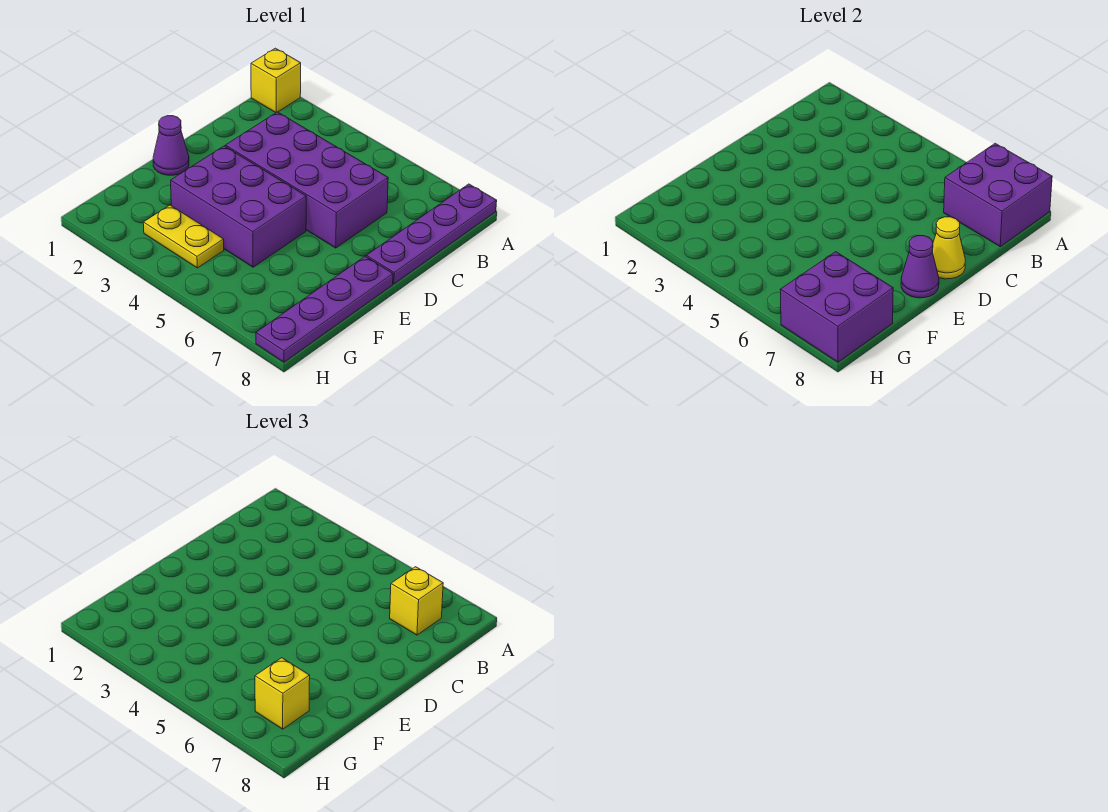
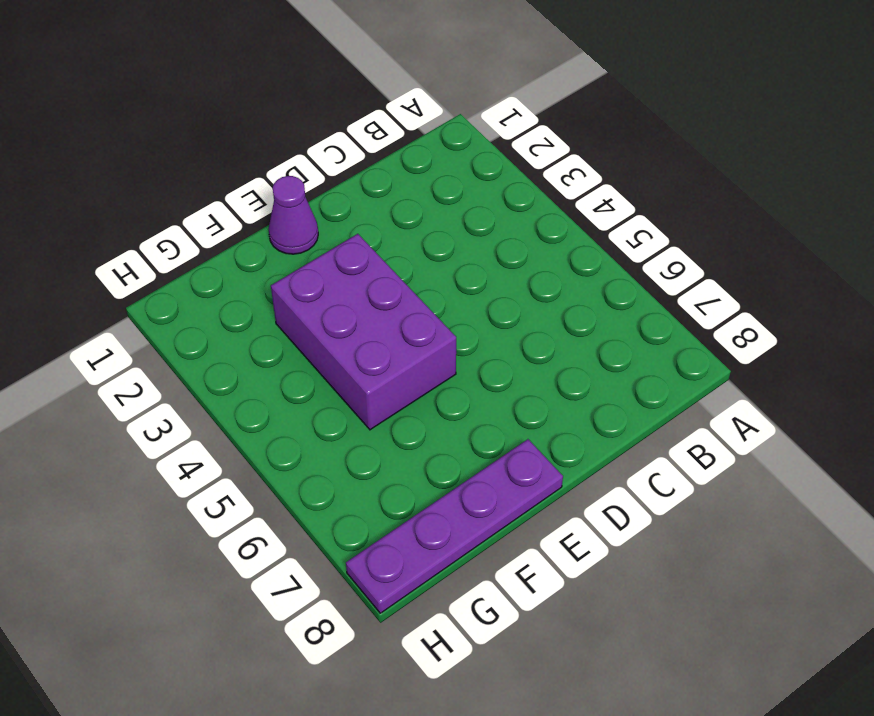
none -> yellow brick A1 level 1
none -> purple plate A8:D8 level 1
none -> purple brick C3:D6 level 1

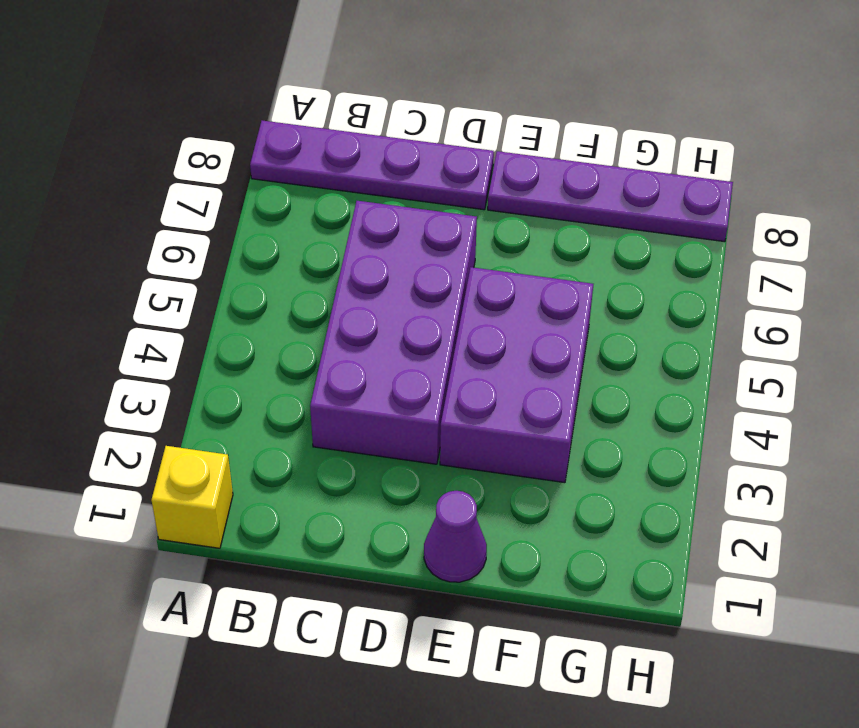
none -> yellow plate G3:G4 level 1
none -> purple brick A7:B8 level 2
none -> yellow cone D8 level 2

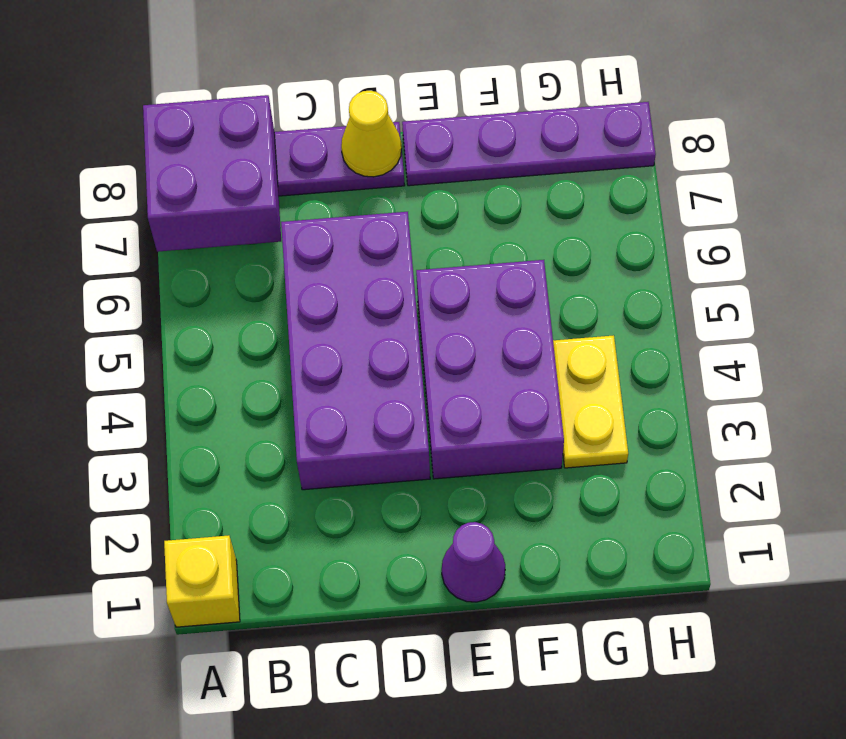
none -> purple cone E8 level 2
none -> purple brick G7:H8 level 2
none -> yellow brick B7 level 3

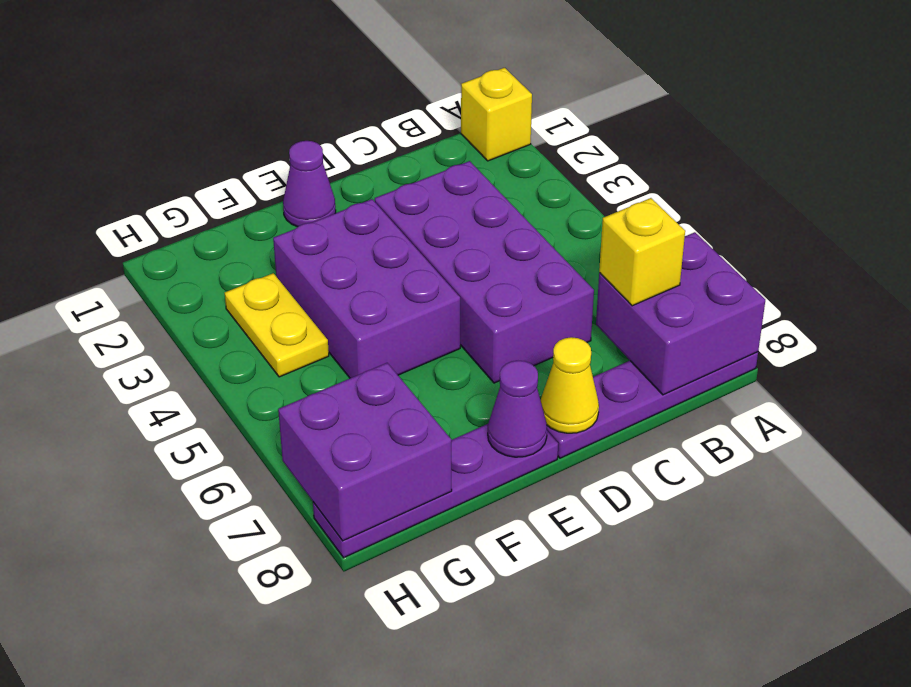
none -> yellow brick G7 level 3

